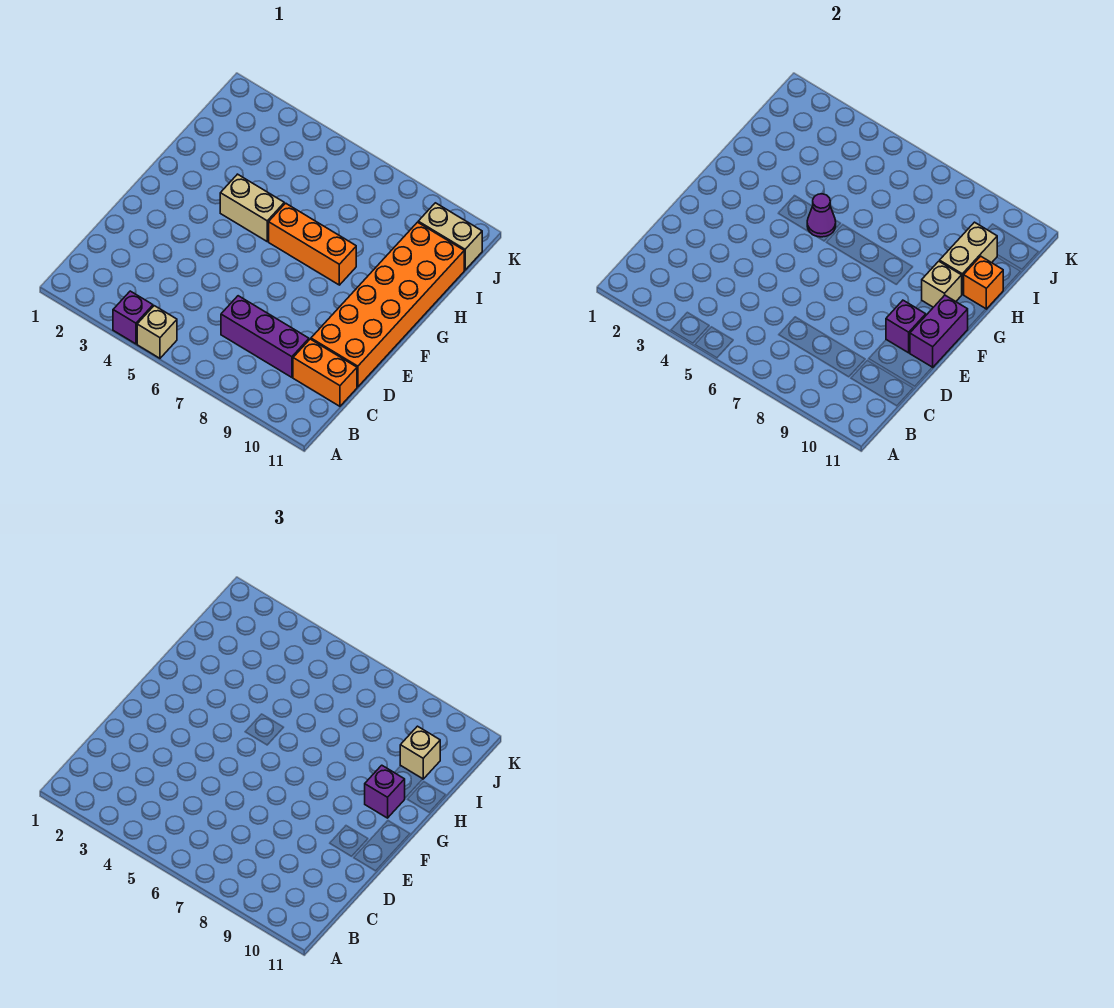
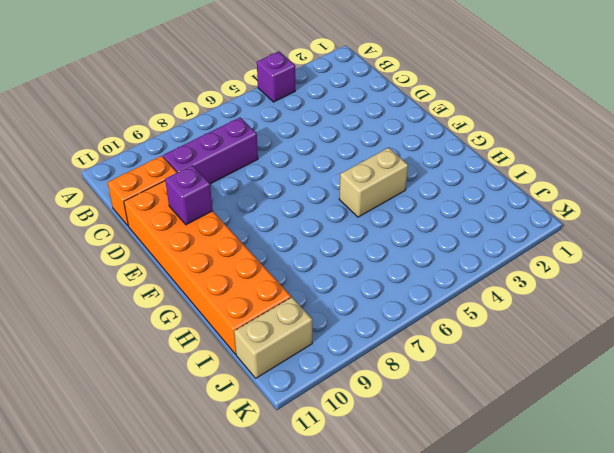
none -> tan brick A5 level 1
none -> orange brick G6:G8 level 1
none -> purple brick E11:F11 level 2

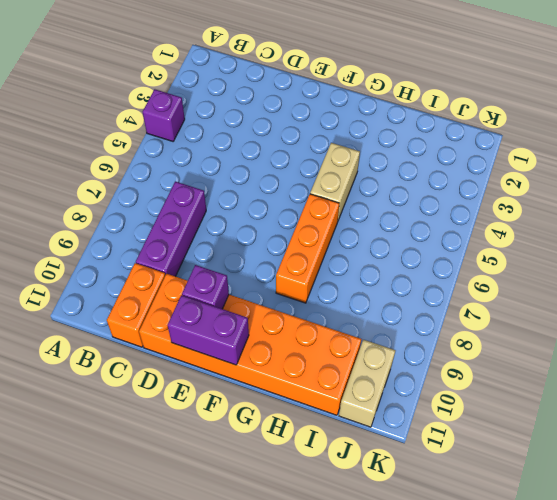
none -> tan brick A5 level 1
none -> purple cone G5 level 2
none -> tan brick G10 level 2

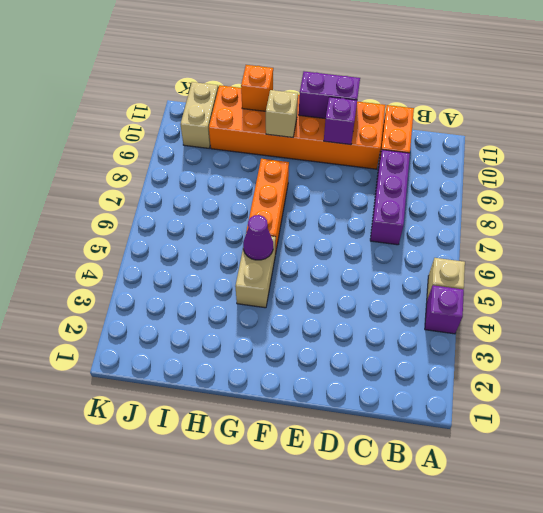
none -> tan brick H10:I10 level 2
none -> purple brick G10 level 3
none -> tan brick I10 level 3

